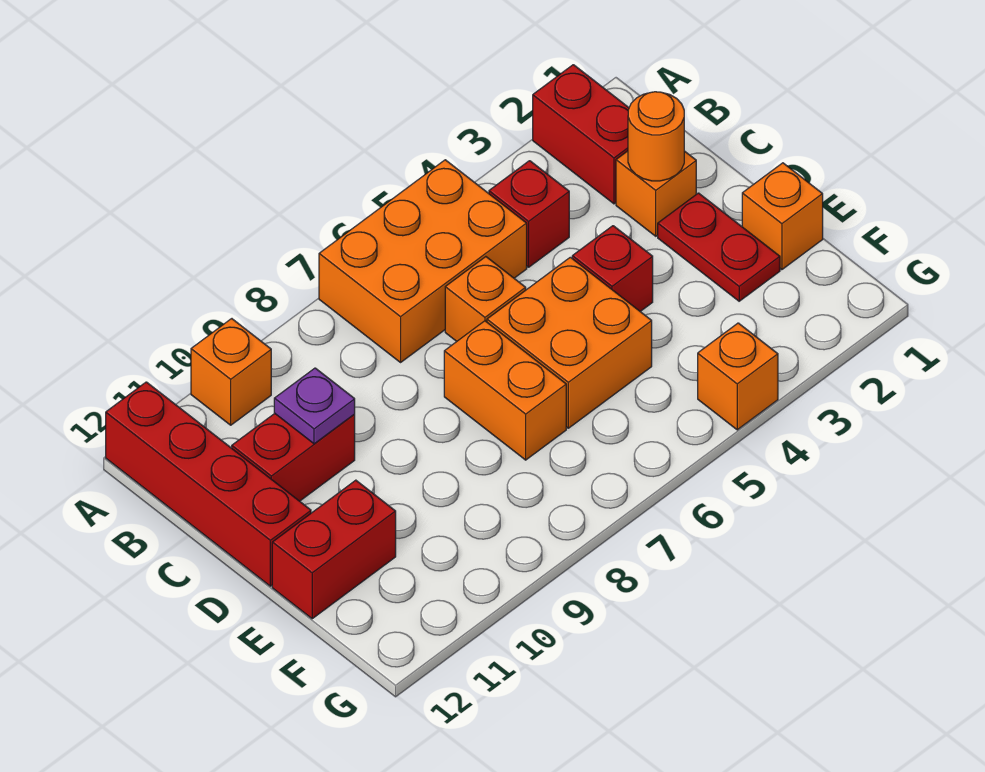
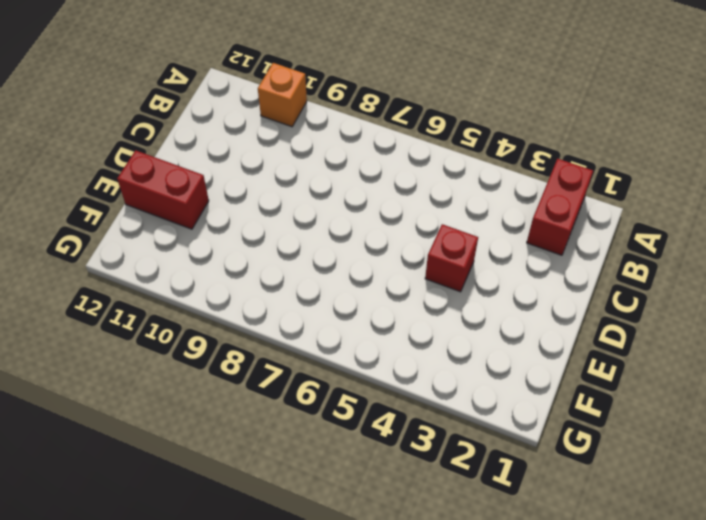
none -> orange brick A5:B7 level 1
none -> red brick A12:D12 level 1
none -> red brick B4 level 1

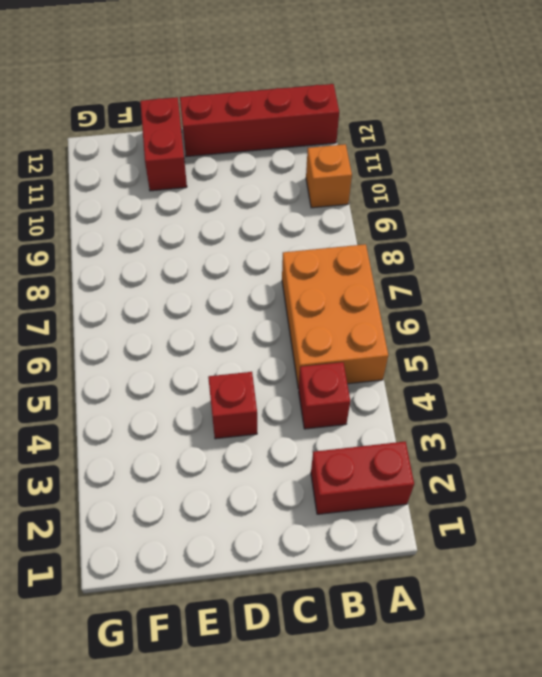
none -> orange brick C2 level 1
none -> orange brick C6 level 1
none -> red brick C10:C11 level 1

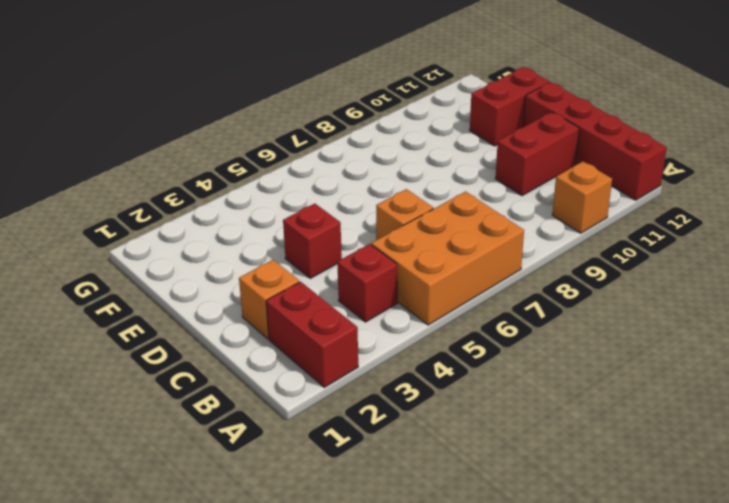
none -> red plate D2:E2 level 1
none -> orange brick D5:E6 level 1
none -> orange brick D7:E7 level 1

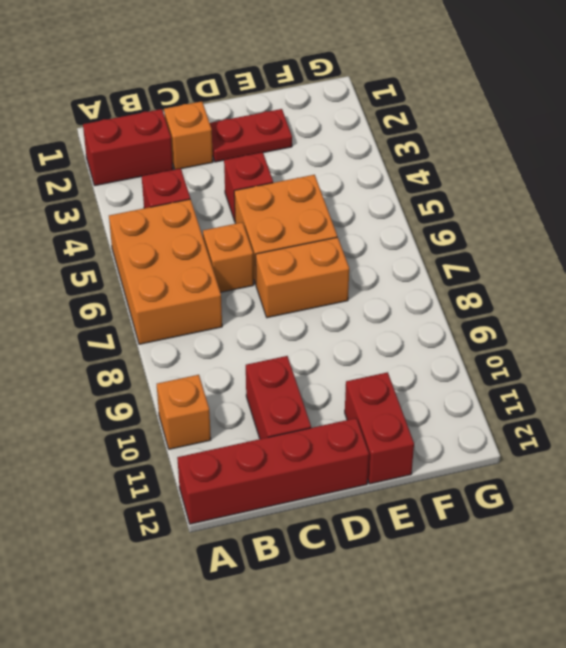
none -> orange brick E1 level 1
none -> orange brick G4 level 1
none -> orange round brick C2 level 2

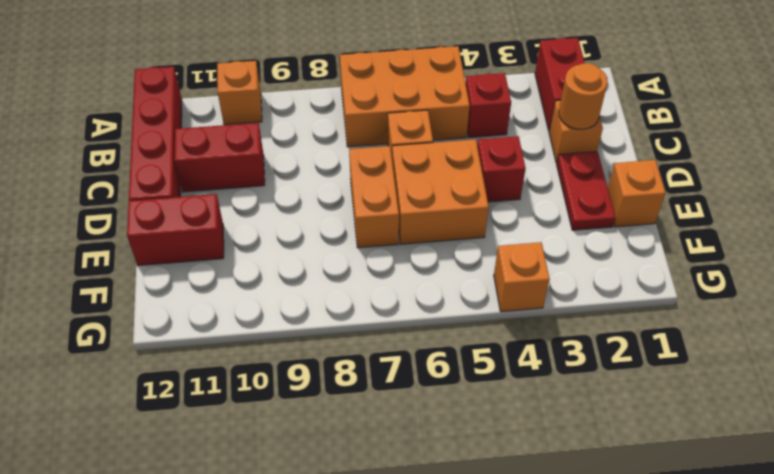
none -> purple plate C10 level 2

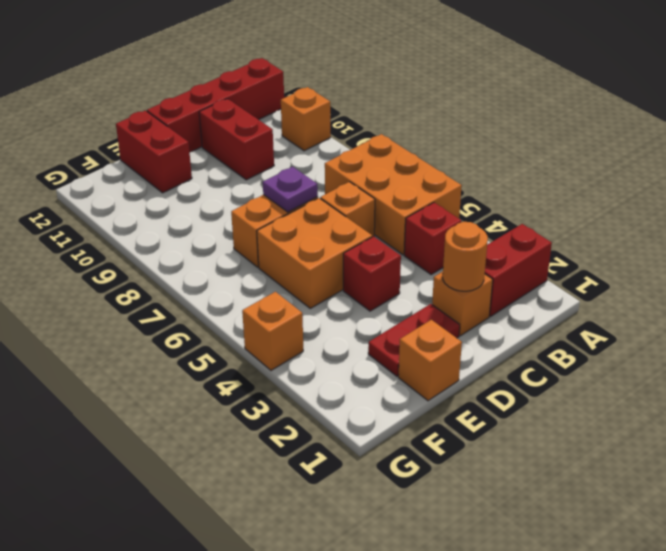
purple plate D7 level 2 -> purple plate C10 level 2

